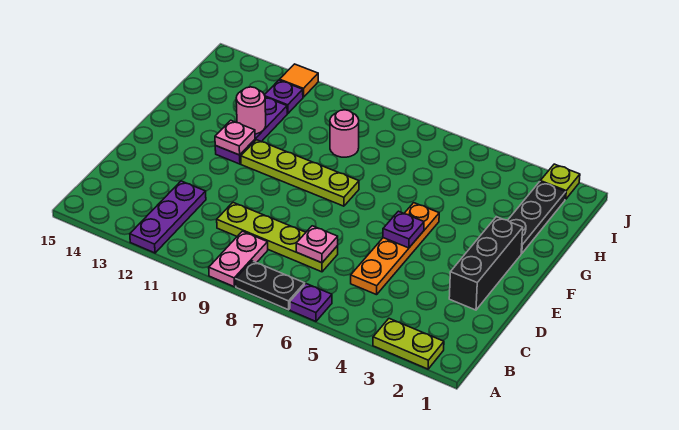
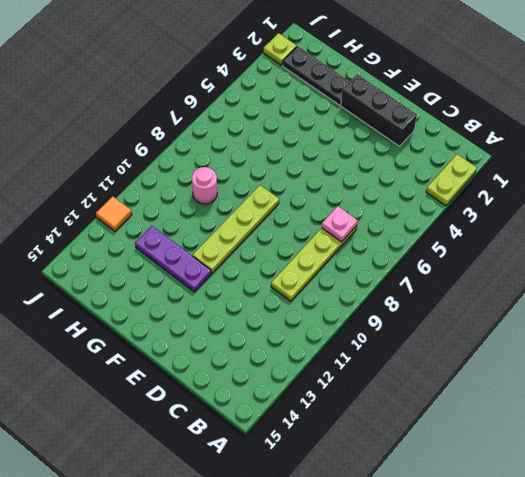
none -> purple plate A6 level 1
none -> black plate A7:A8 level 1
none -> pink plate A9:B9 level 1

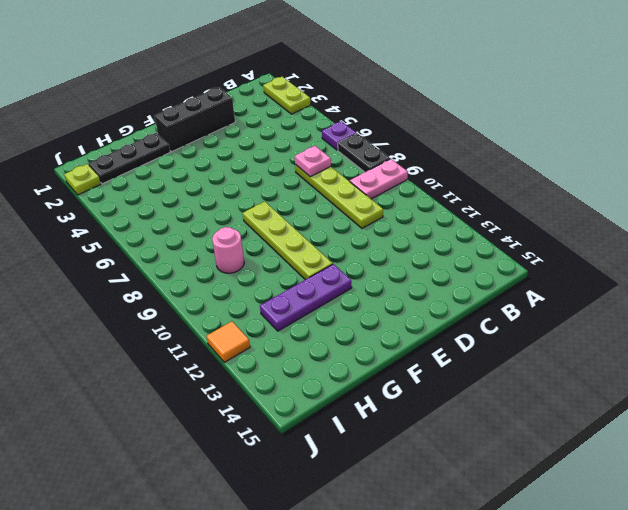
none -> purple plate A12:C12 level 1
none -> orange plate C5:F5 level 1
none -> purple plate I12 level 1

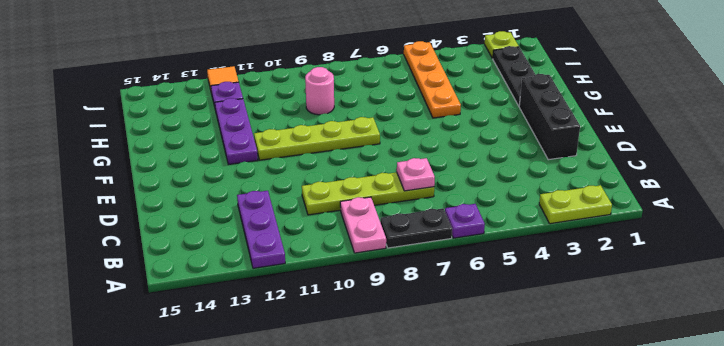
orange plate G5:J5 level 1 -> orange plate C5:F5 level 1
none -> purple plate E5 level 2
none -> pink plate F12 level 2
none -> pink round brick G12 level 2

